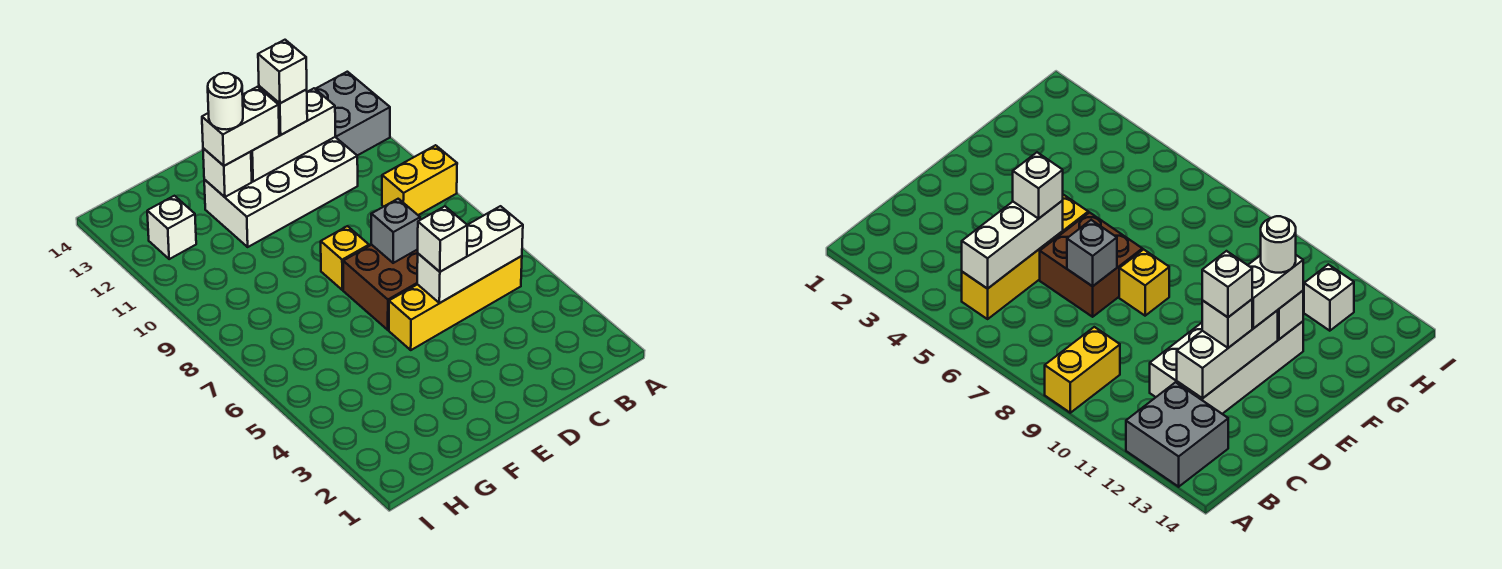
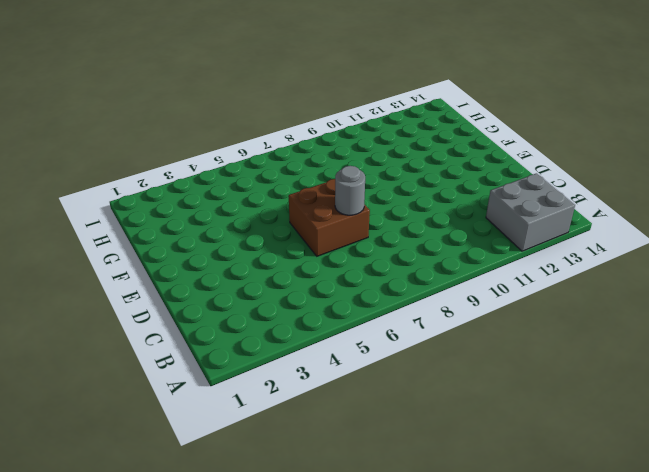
grey round brick D7 level 2 -> grey brick D7 level 2
none -> yellow brick A9:B9 level 1
none -> yellow brick B5:E5 level 1
none -> white brick C11:F12 level 1

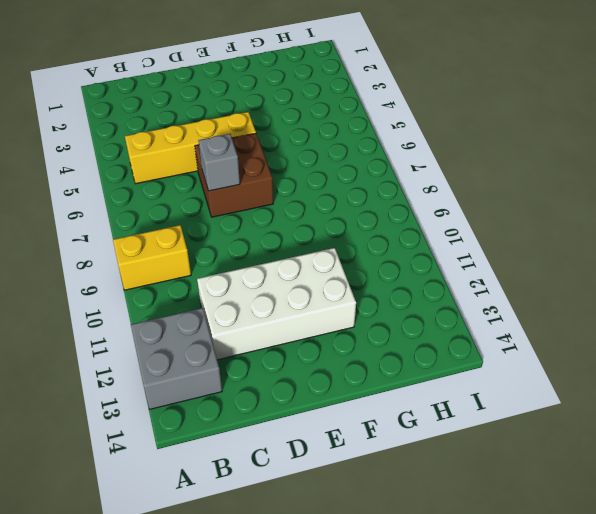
none -> yellow brick E8 level 1
none -> white brick H12 level 1
none -> white brick B5:D5 level 2

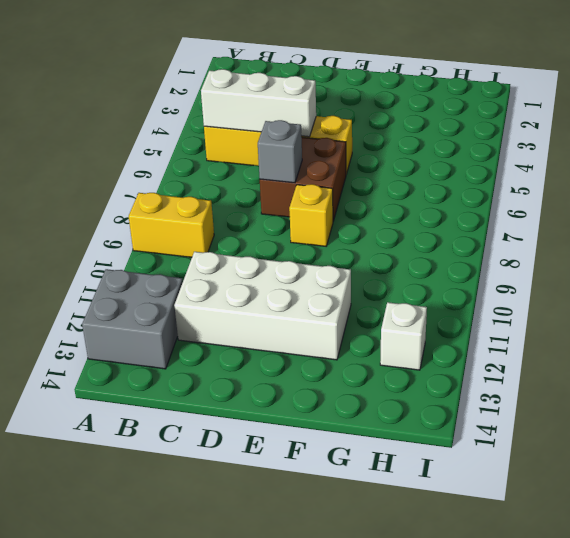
none -> white brick C12:E12 level 2
none -> white brick F12 level 2
none -> white brick D5 level 3

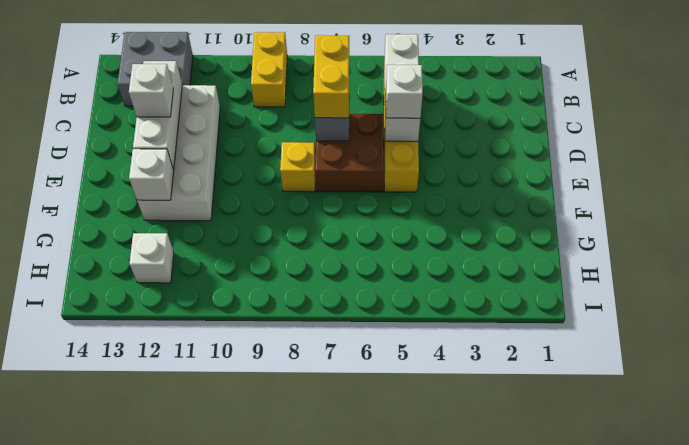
yellow brick C7:D7 level 3 -> none
none -> white brick E12:F12 level 3
none -> white brick D12 level 4
none -> white round brick F12 level 4

